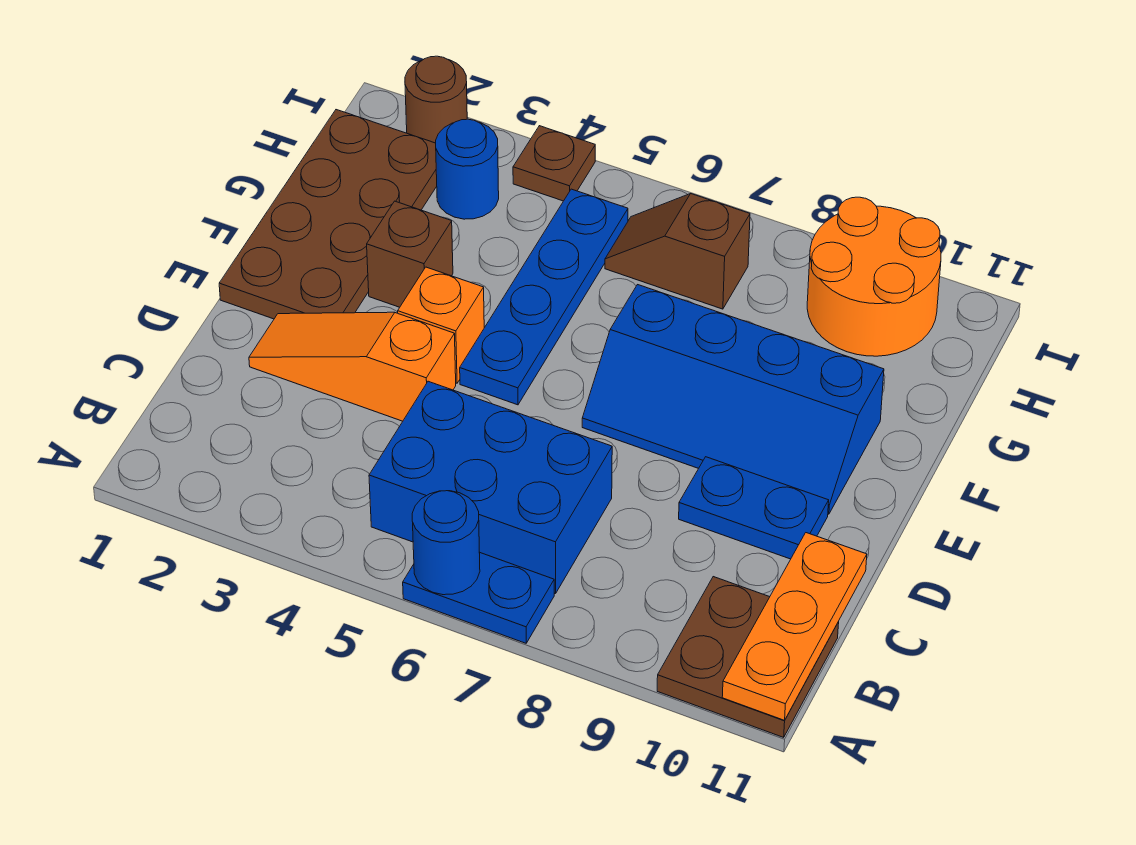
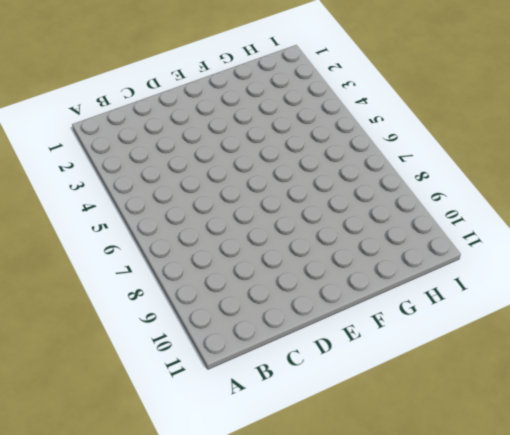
none -> blue plate A6:A7 level 1
none -> brown plate A10:B11 level 1
none -> blue brick B5:C7 level 1

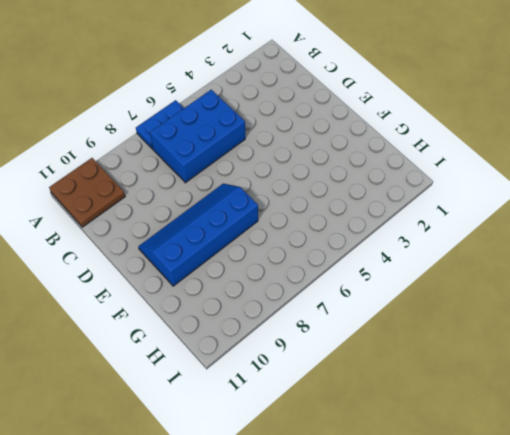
none -> orange slope D2:D4 level 1 top 4
none -> blue plate D9:D10 level 1
none -> brown plate E1:H2 level 1

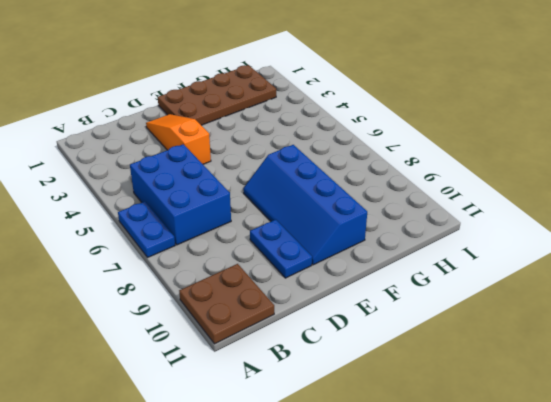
none -> orange brick E4 level 1
none -> blue plate E5:H5 level 1
none -> brown brick F3 level 1

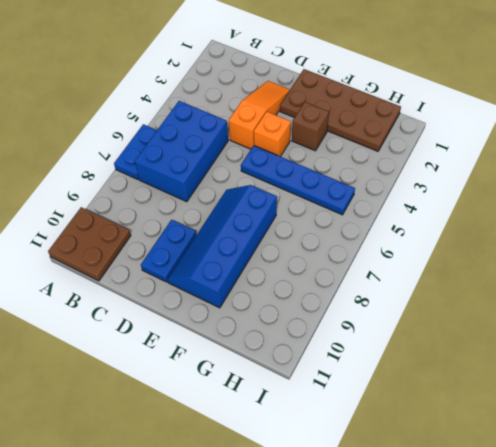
none -> blue round brick H3 level 1
none -> brown slope H6:H7 level 1 top 7
none -> orange round brick H9:I10 level 1

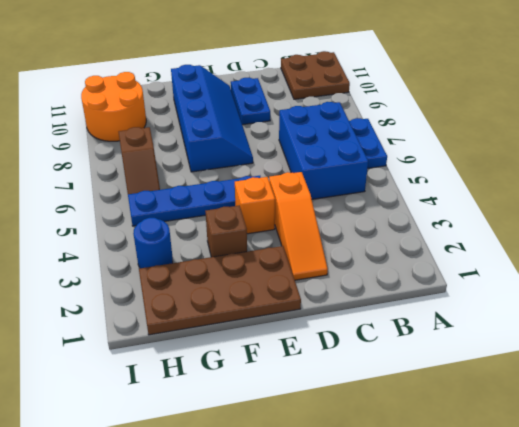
none -> brown round brick I2 level 1
none -> brown plate I4 level 1
none -> blue round brick A6 level 2

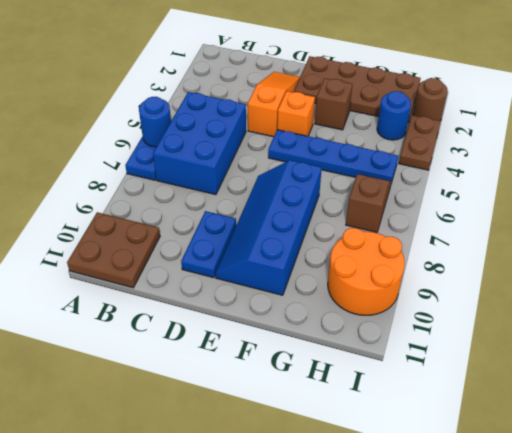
brown plate I3:I4 level 1 -> brown plate I4 level 1
none -> orange plate A11:C11 level 2

